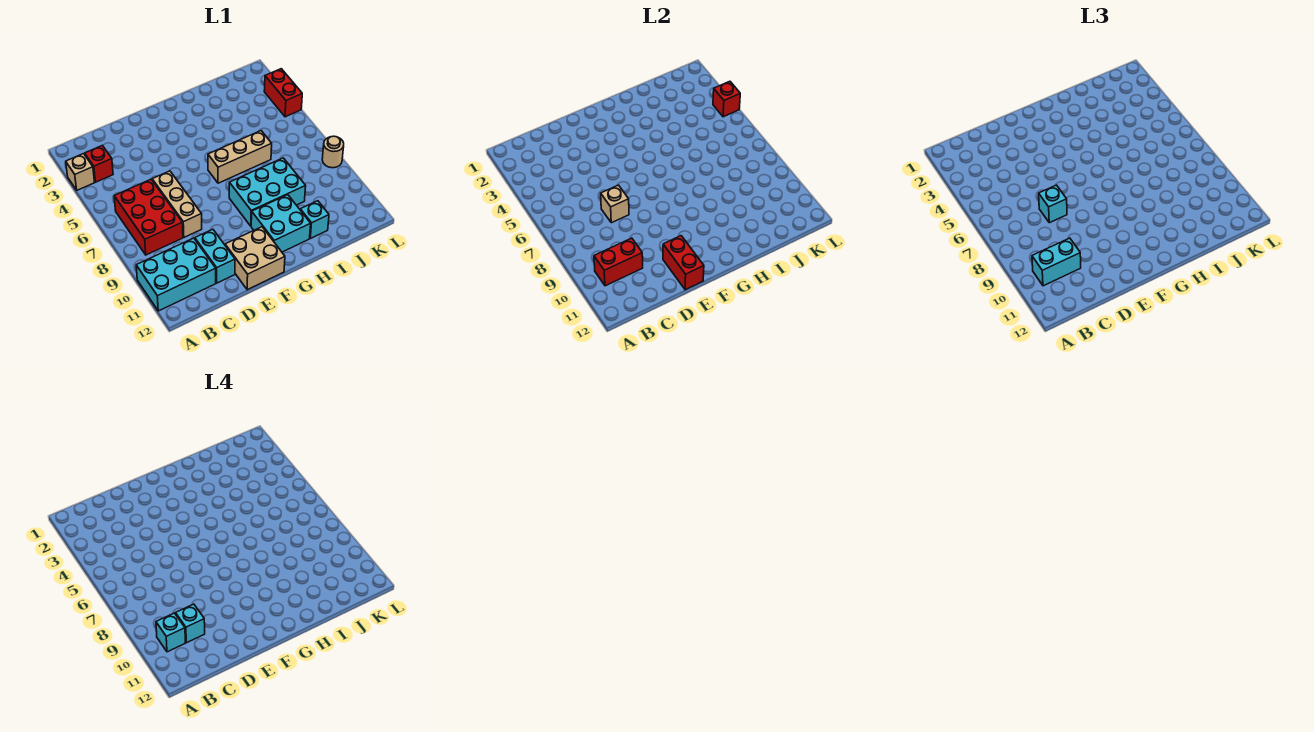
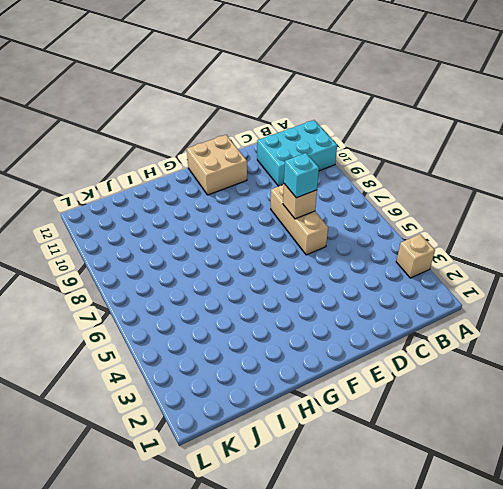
none -> red brick B3 level 1
none -> red brick B6:C8 level 1
none -> cyan brick D10:D11 level 1

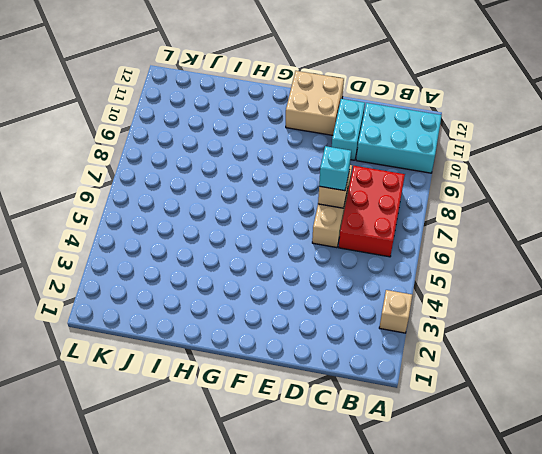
none -> red brick B3 level 1
none -> tan brick G6:I6 level 1
none -> cyan brick G8:I9 level 1

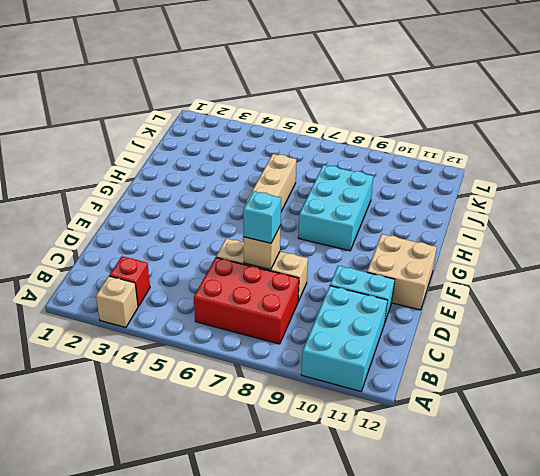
none -> cyan brick G10:H11 level 1
none -> cyan brick I11 level 1
none -> red brick L3:L4 level 1

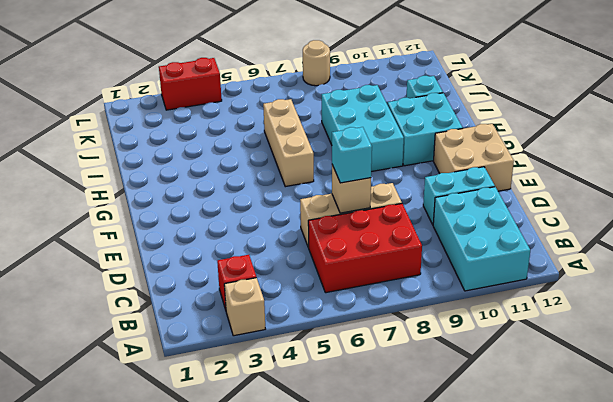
none -> red brick B10:C10 level 2
none -> red brick E11:E12 level 2
none -> red brick L4 level 2

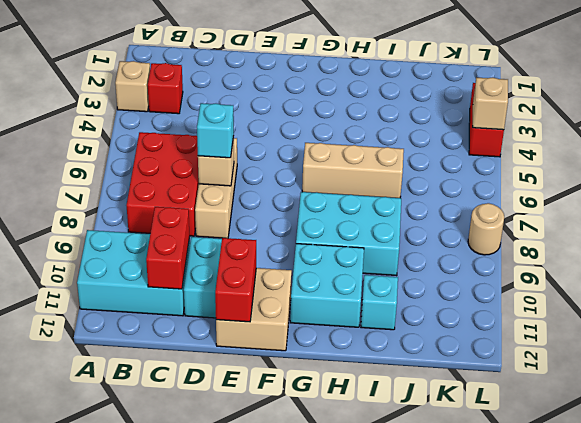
red brick C10:C11 level 2 -> red brick B10:C10 level 2
tan brick L4 level 2 -> red brick L4 level 2
none -> cyan brick B10:C10 level 3
none -> cyan brick B10 level 4
none -> cyan brick C10 level 4

